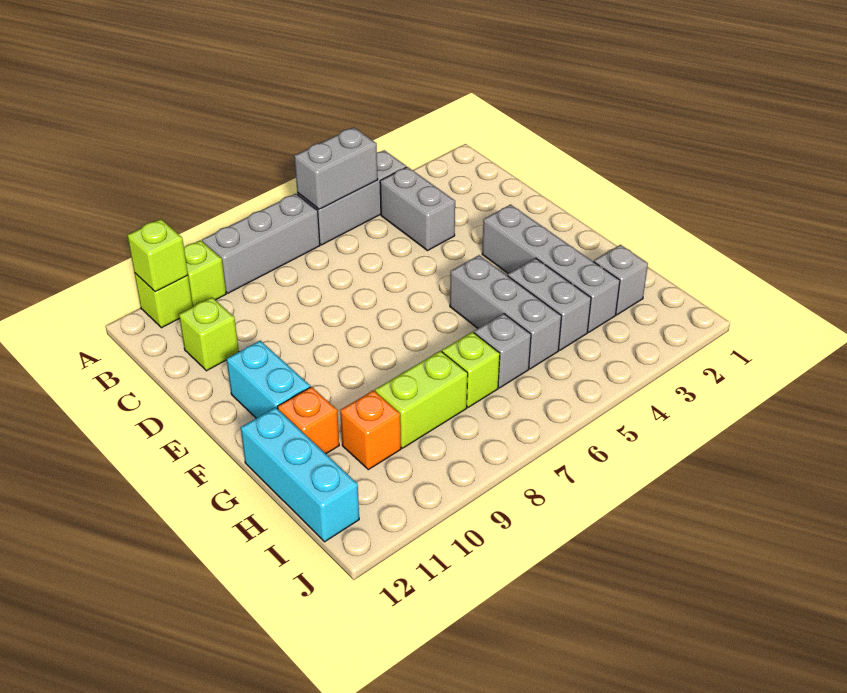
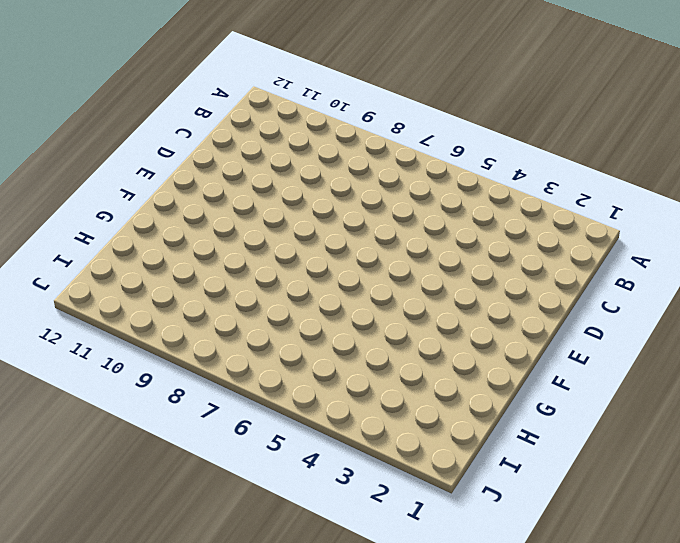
none -> grey brick A4:A6 level 1
none -> grey brick A7:A9 level 1
none -> lime brick A10 level 1

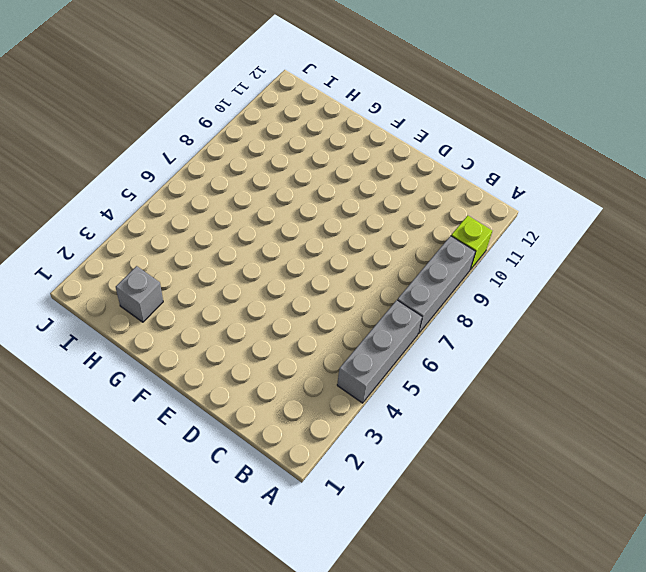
none -> lime brick A11 level 1
none -> grey brick B4:C4 level 1
none -> lime brick C11 level 1

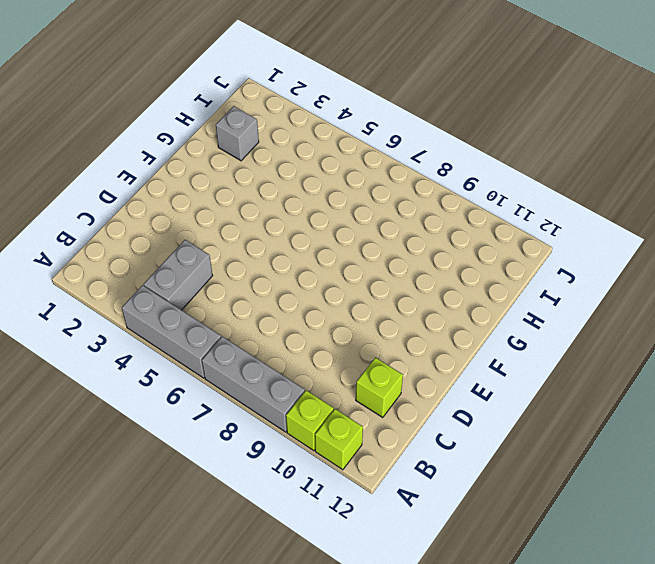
none -> grey brick E3:H3 level 1
none -> cyan brick E11:F11 level 1
none -> grey brick F5:H5 level 1

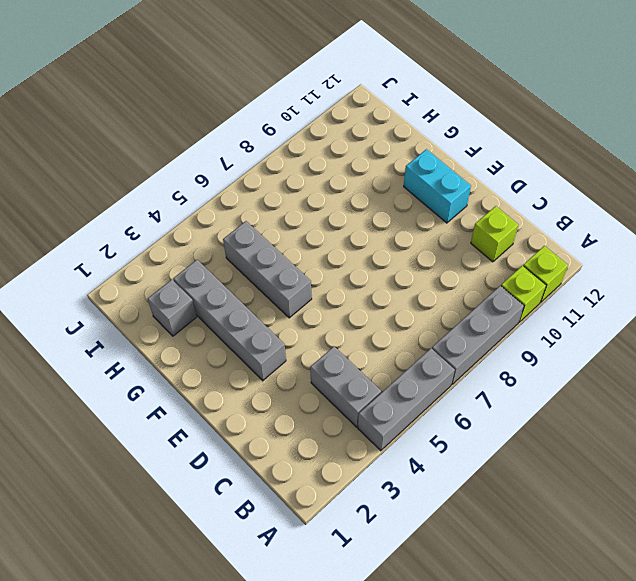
none -> grey brick G4:H4 level 1
none -> orange brick G11 level 1
none -> cyan brick G12:I12 level 1

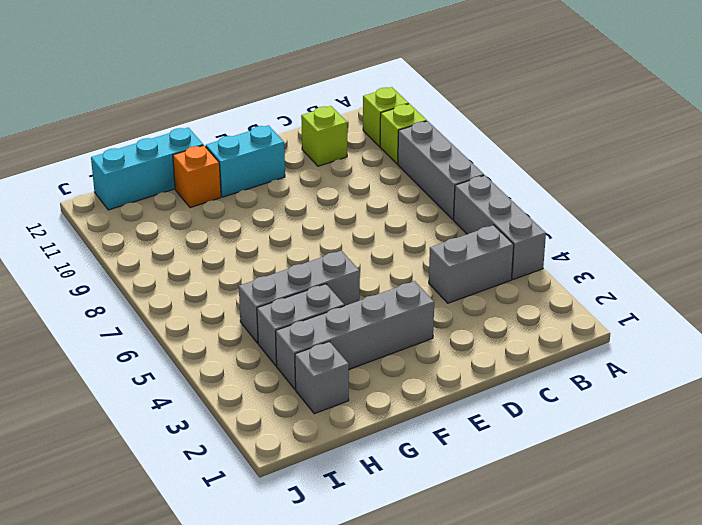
none -> grey brick H6 level 1
none -> lime brick H7 level 1
none -> lime brick H8:H9 level 1

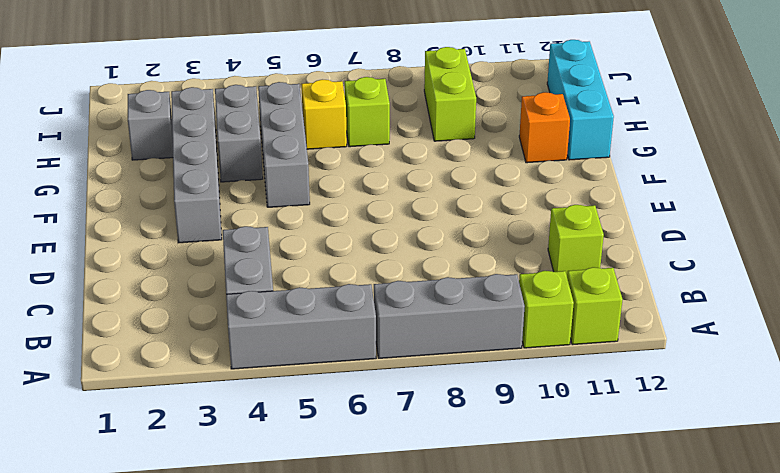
yellow brick H6 level 1 -> grey brick H6 level 1
lime brick H9:I9 level 1 -> lime brick H8:H9 level 1
none -> cyan brick E11:F11 level 1
none -> orange brick H10 level 1
none -> grey brick A5:A6 level 2

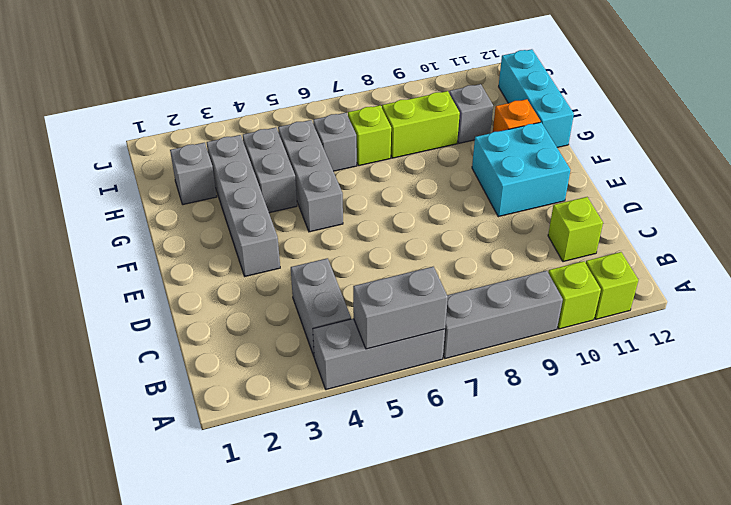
cyan brick E10:F11 level 1 -> cyan brick E11:F11 level 1
grey brick H10 level 1 -> orange brick H10 level 1
none -> lime brick A11 level 2

